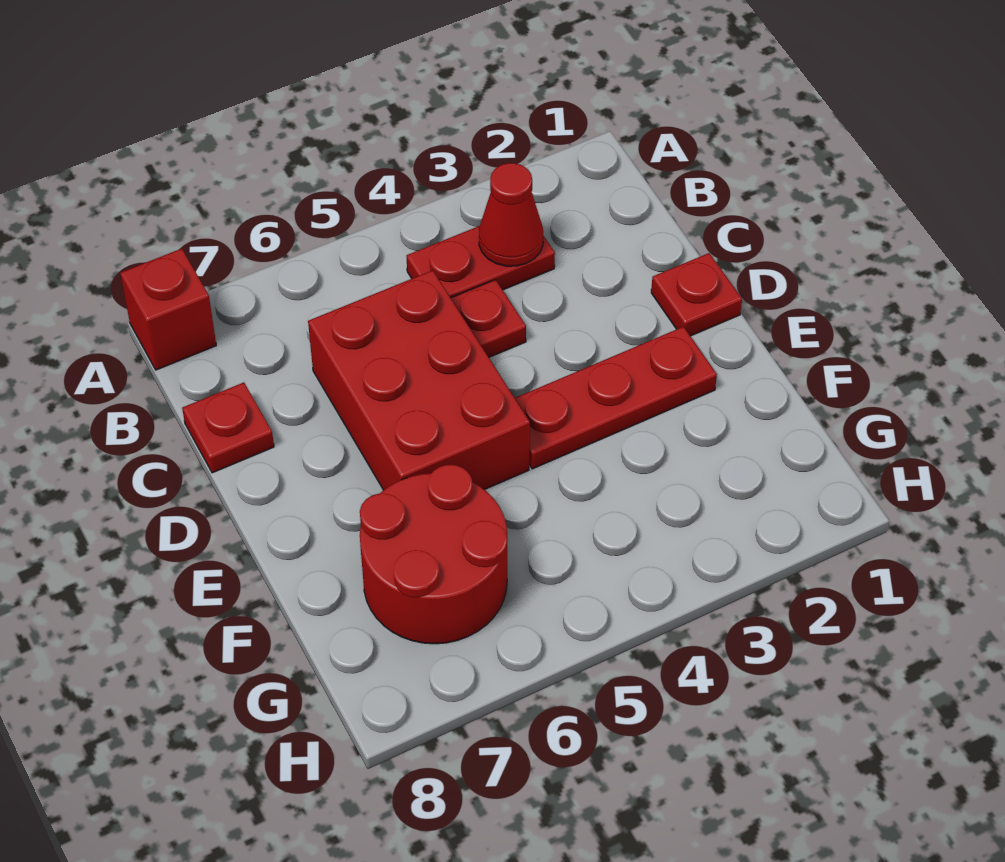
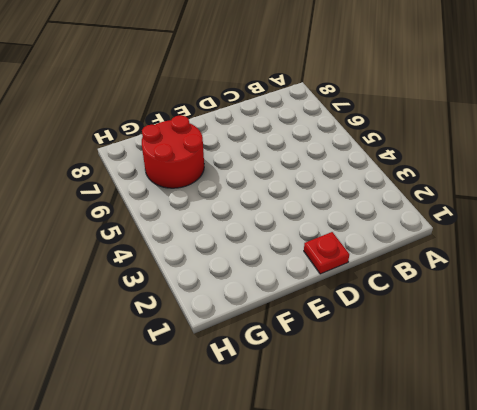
none -> red brick A8 level 1
none -> red plate B3:B4 level 1

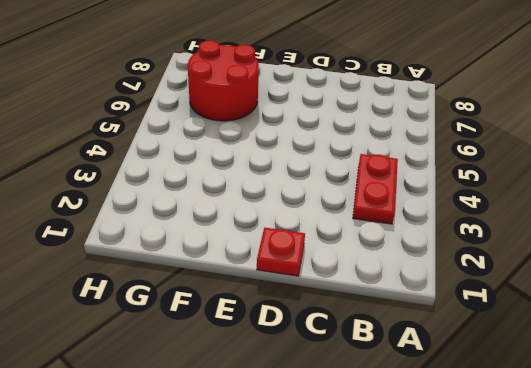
none -> red brick A8 level 1
none -> red plate C4 level 1

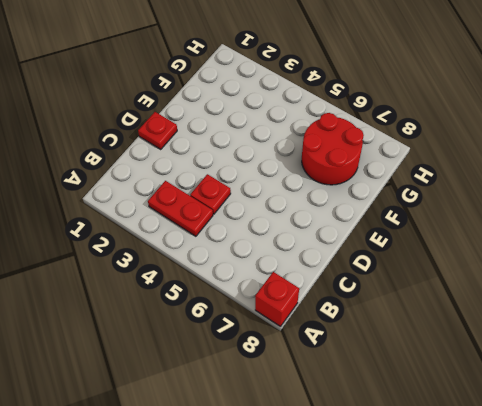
none -> red brick C5:E6 level 1
none -> red plate C8 level 1

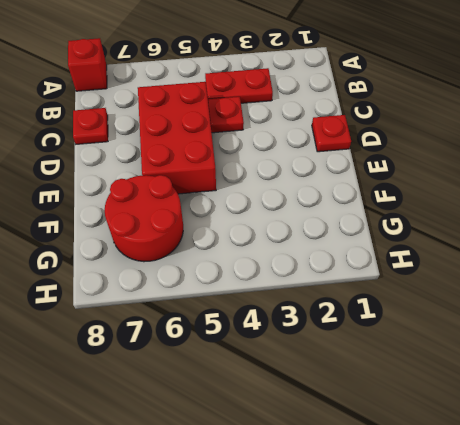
none -> red plate E2:E4 level 1
none -> red cone B3 level 2

